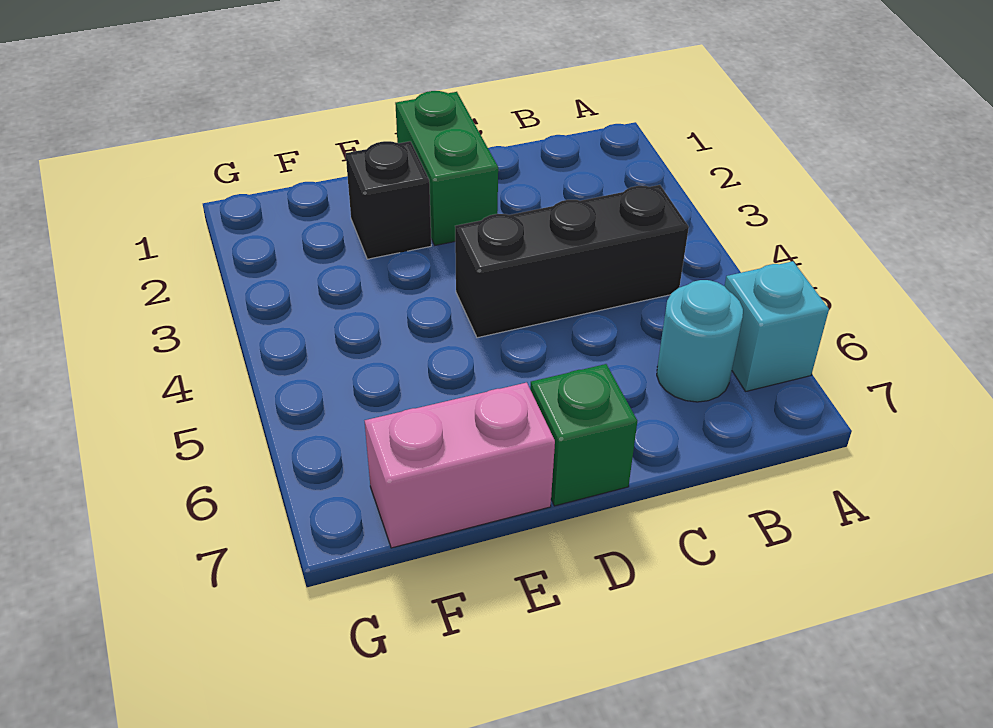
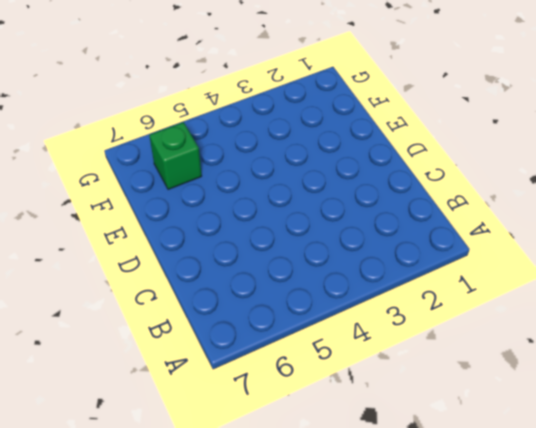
green brick F6 level 1 -> green brick D7 level 1
none -> cyan brick A6 level 1
none -> black brick B4:D4 level 1

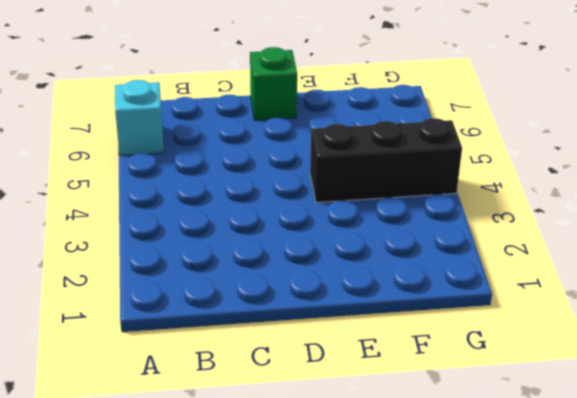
black brick E4:G4 level 1 -> black brick B4:D4 level 1
none -> cyan round brick B6 level 1
none -> green brick D1:D2 level 1

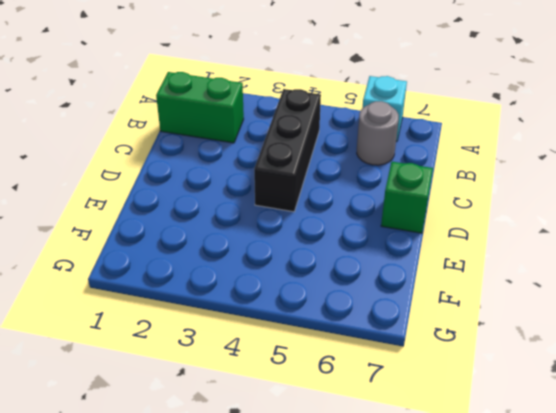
green brick B1:B2 level 1 -> green brick D1:D2 level 1
grey round brick B6 level 1 -> cyan round brick B6 level 1
none -> black brick E2 level 1
none -> pink brick E7:F7 level 1

